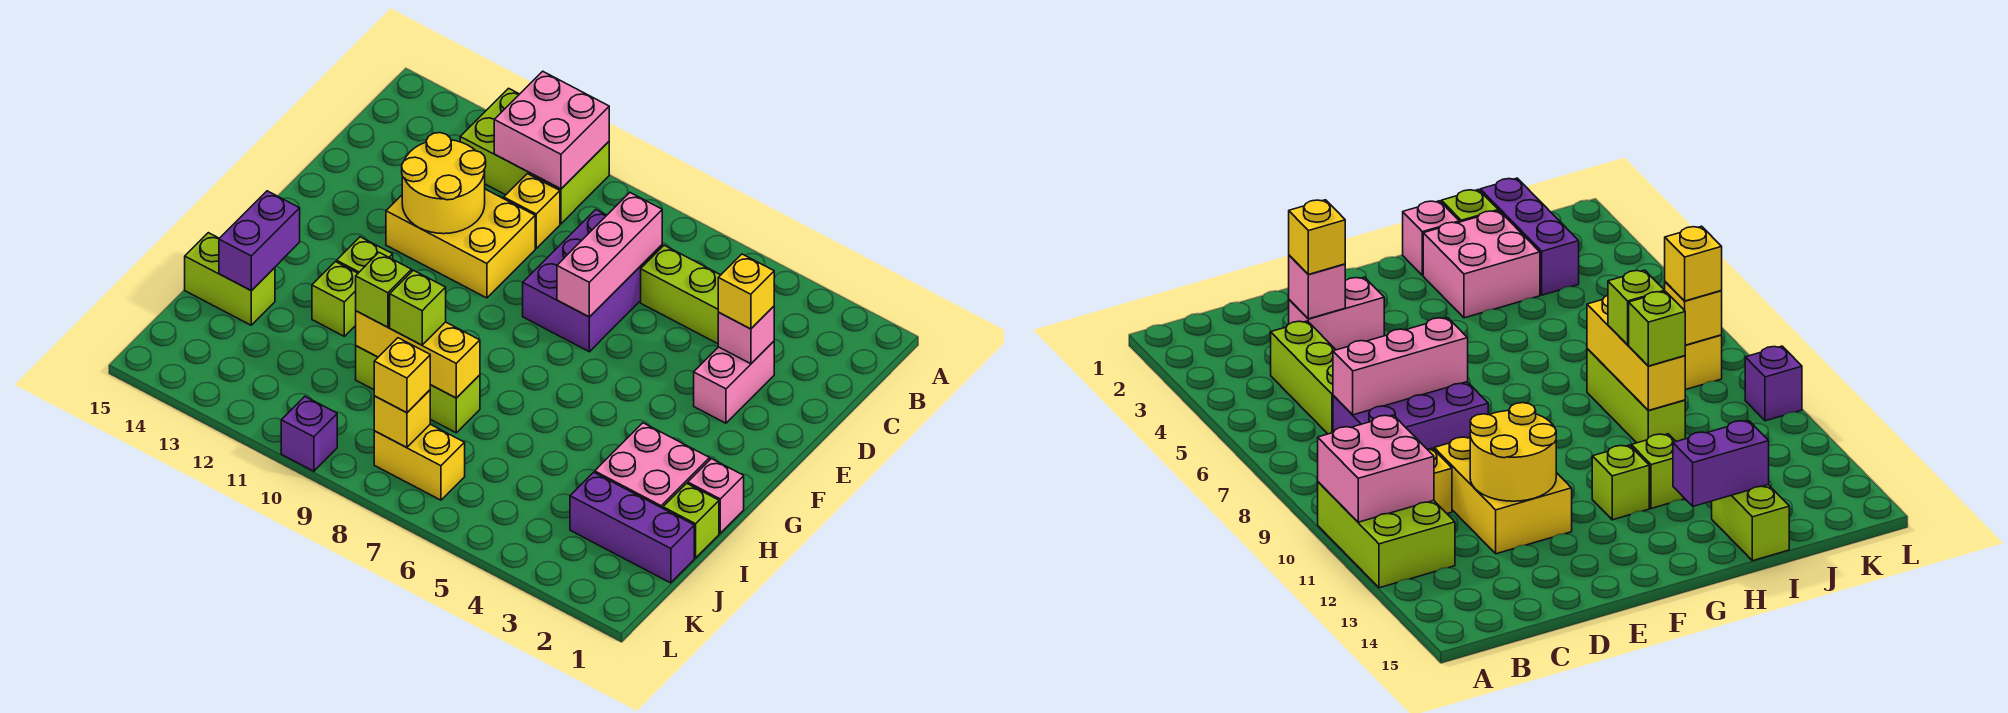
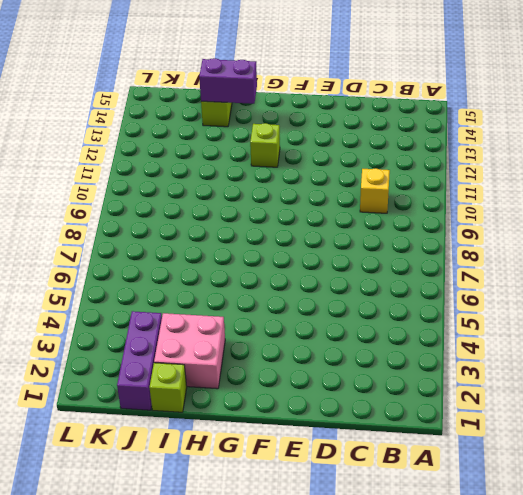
none -> lime brick A10:B12 level 1
none -> lime brick C4:C6 level 1
none -> purple brick C7:E8 level 1

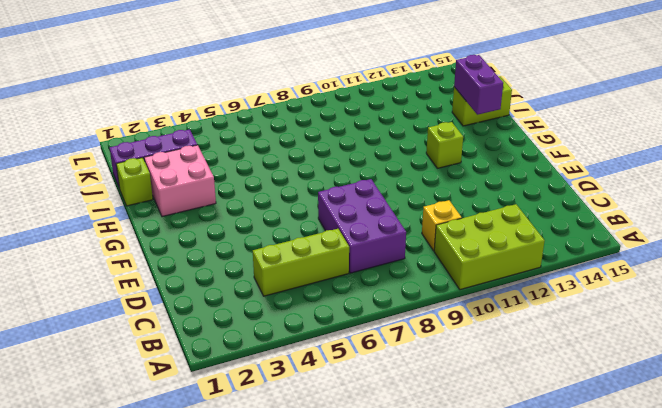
none -> pink brick D3:E3 level 1
none -> yellow brick D10:E12 level 1
none -> pink brick H1 level 1

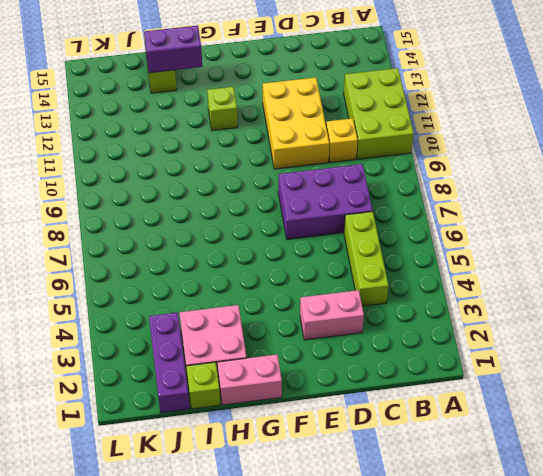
pink brick G1:H1 level 1 -> pink brick H1 level 1
none -> lime brick H12 level 1
none -> lime brick I8:I10 level 1
none -> yellow brick K7:K8 level 1

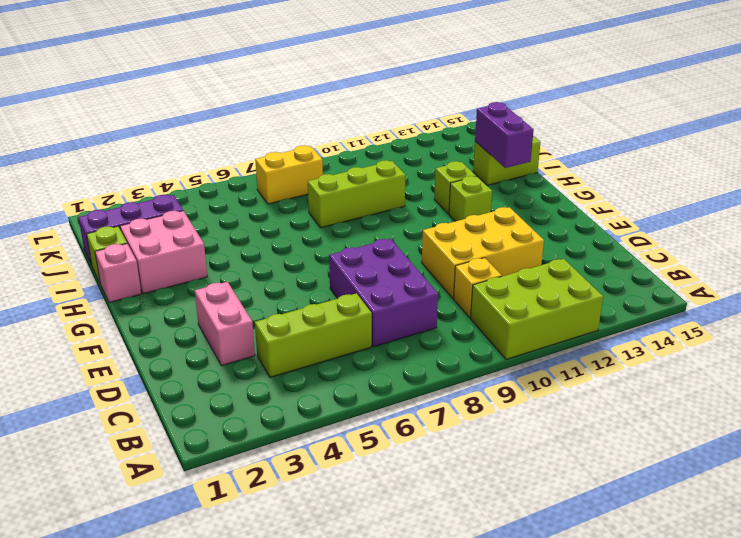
none -> purple brick L10 level 1
none -> pink brick A10:B11 level 2
none -> pink brick C7:E7 level 2

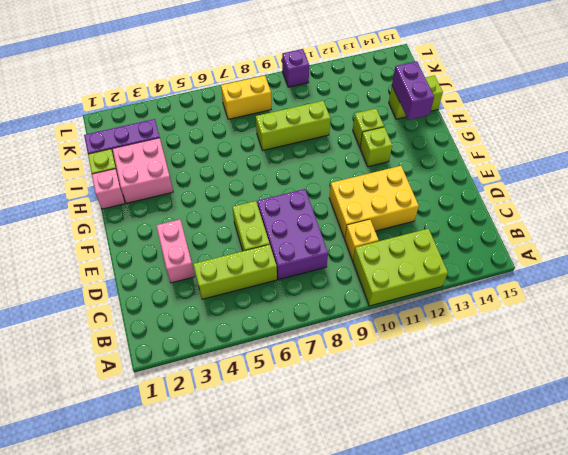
lime brick D6:E6 level 1 -> none
none -> pink brick A10:B11 level 2
none -> pink brick C7:E7 level 2
none -> pink brick D3 level 2

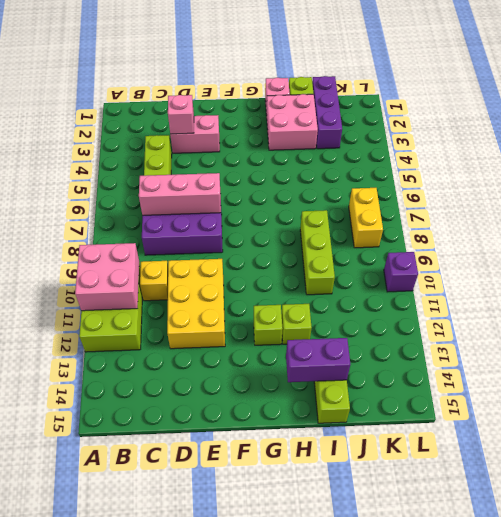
none -> yellow round brick D11:E12 level 2
none -> yellow brick I8:I10 level 2
none -> yellow brick K8 level 2

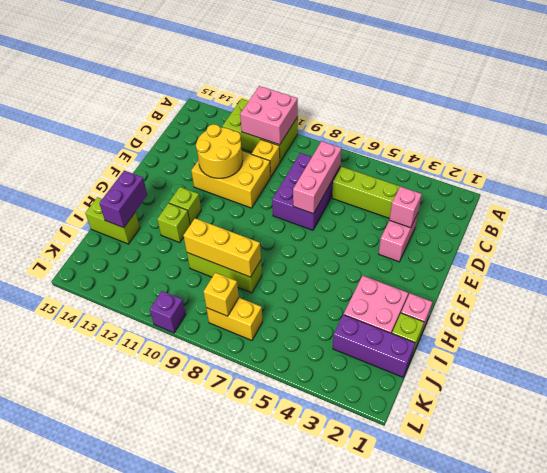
none -> yellow brick D3 level 3
none -> lime brick I9 level 3
none -> lime brick I10 level 3

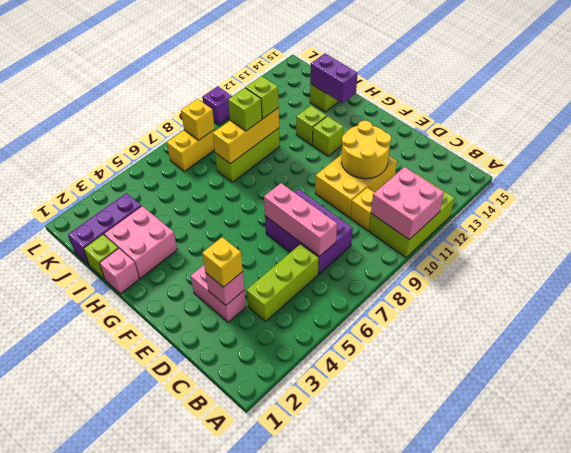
none -> yellow brick K8 level 3

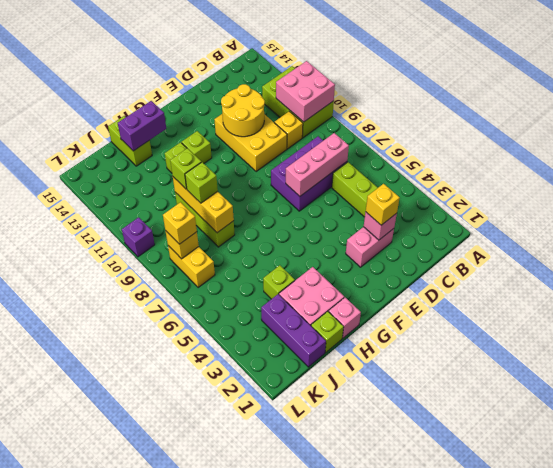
lime brick I4 level 1 -> none

